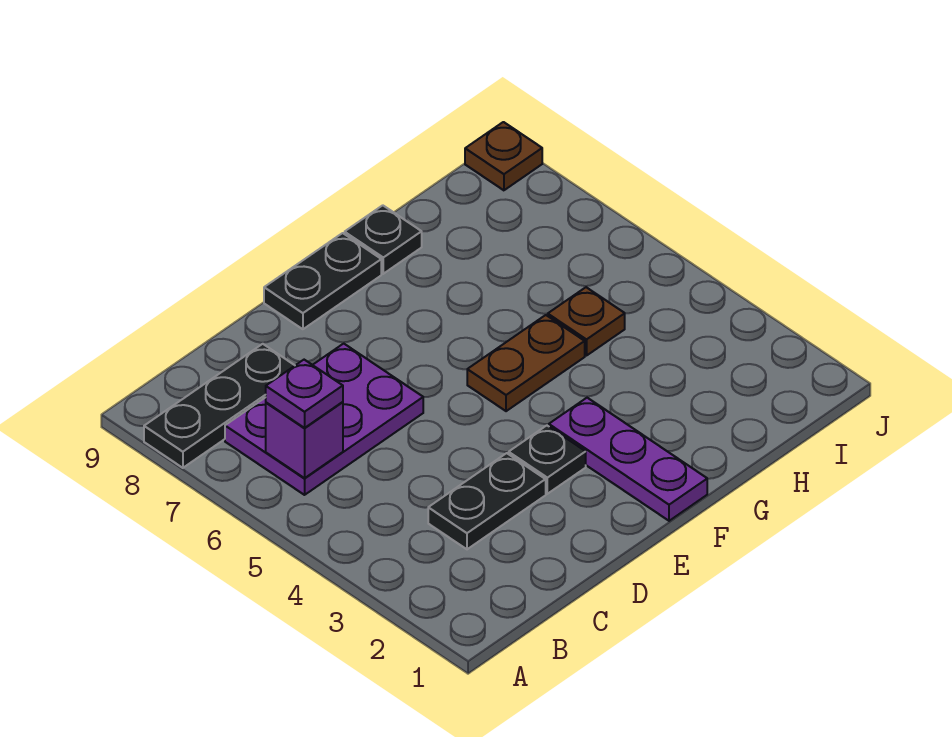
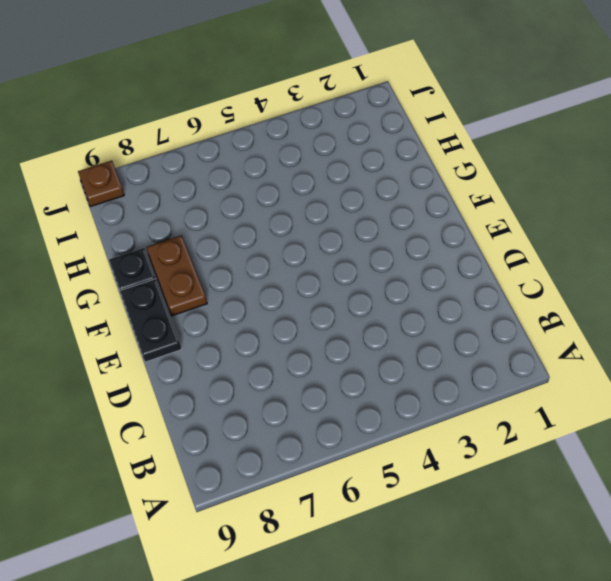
brown plate F8:G8 level 1 -> brown plate F5:G5 level 1
none -> black plate A8:C8 level 1
none -> purple plate B6:D7 level 1
none -> black plate C3:D3 level 1

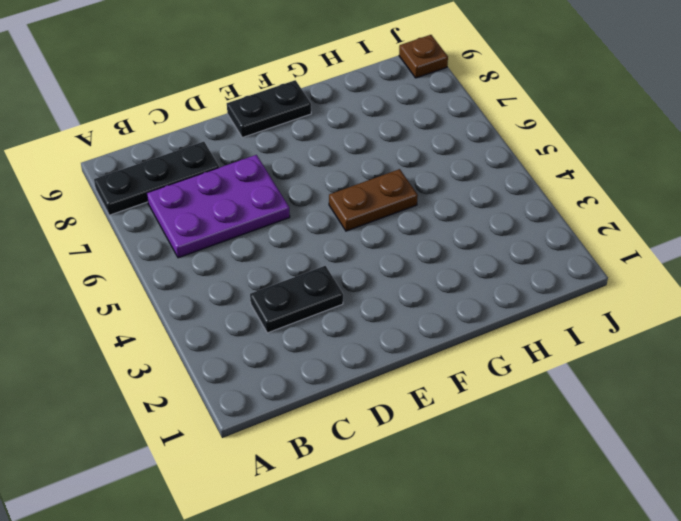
none -> black plate E3 level 1
none -> purple plate F1:F3 level 1
none -> black plate G9 level 1

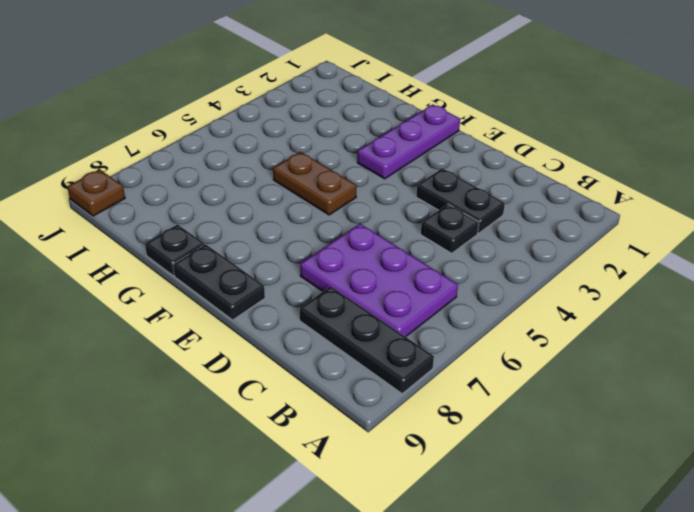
black plate C4 level 1 -> black plate E3 level 1
none -> brown plate H5 level 1
none -> purple brick B6 level 2
none -> purple plate B6 level 3

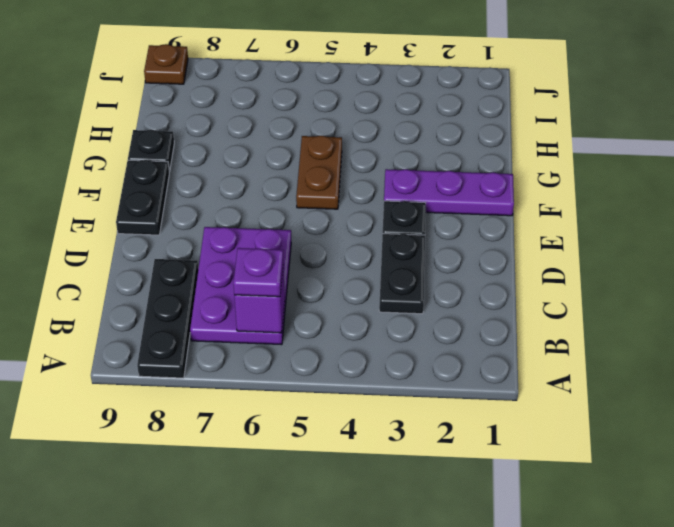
none -> brown plate H5 level 1

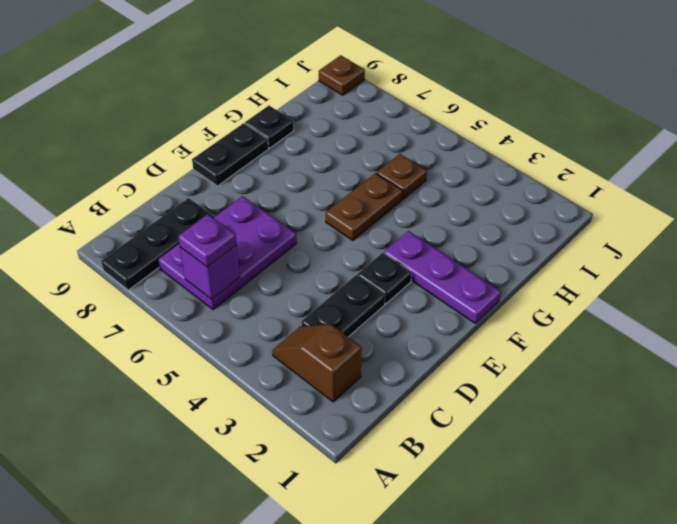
brown slope B2:B3 level 1 top 2 -> none

